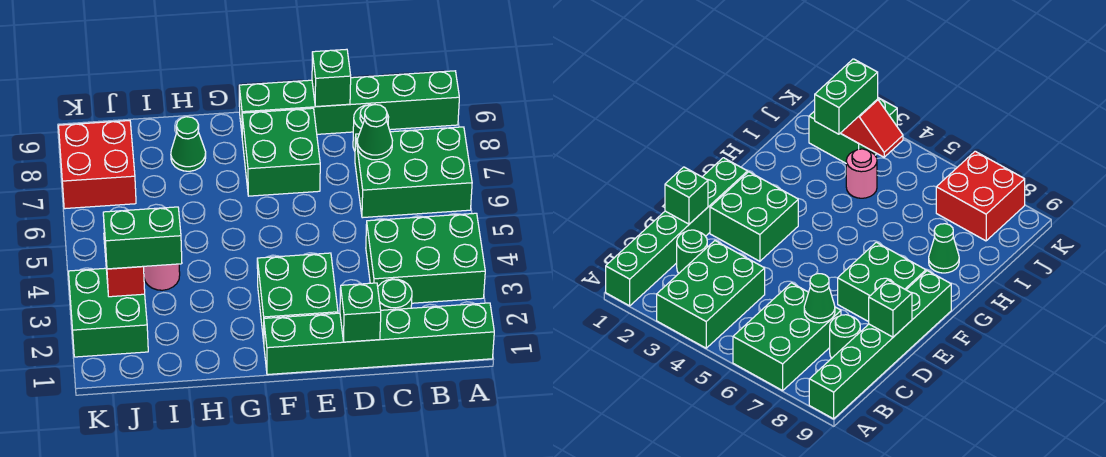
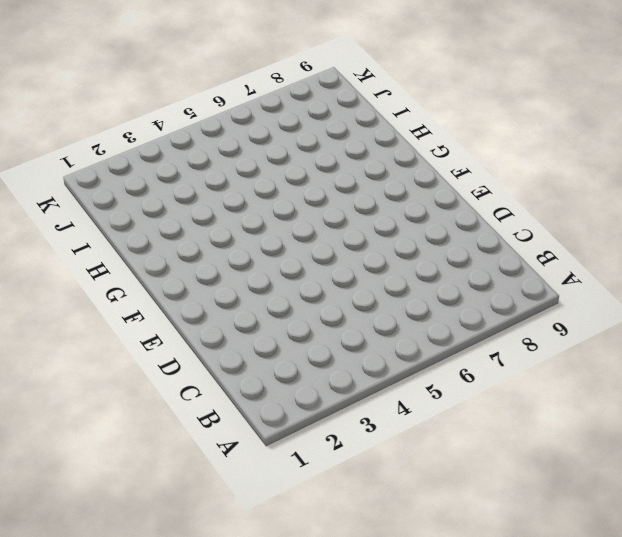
none -> green brick A1:F1 level 1
none -> green brick A3:C4 level 1
none -> green brick A6:C7 level 1

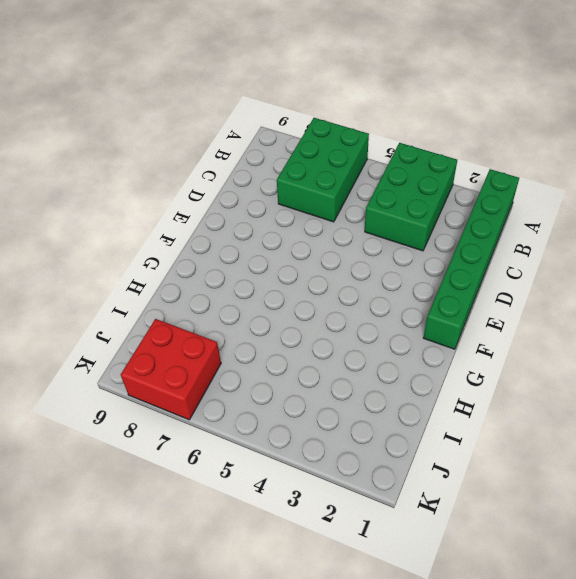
none -> green brick A9:F9 level 1
none -> green round brick C2 level 1
none -> green round brick C8 level 1

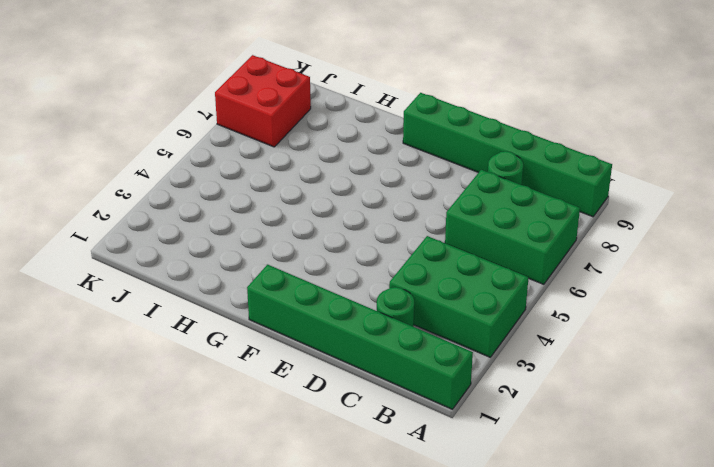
none -> green brick E2:F3 level 1
none -> green brick E7:F8 level 1
none -> green cone H8 level 1

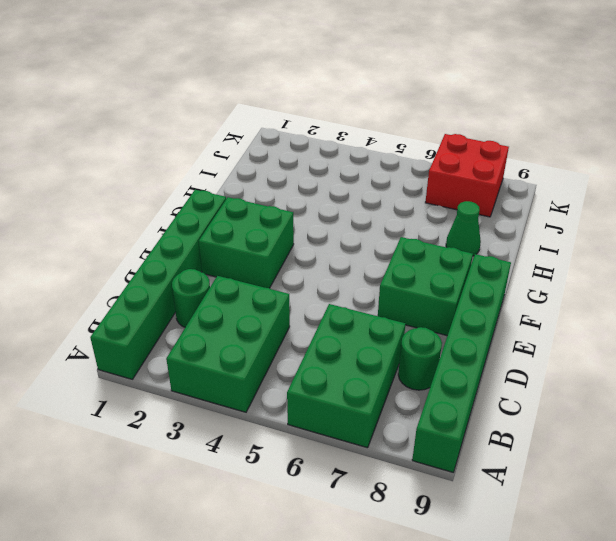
none -> pink round brick I4 level 1
none -> green brick J2:K3 level 1
none -> green cone C7 level 2

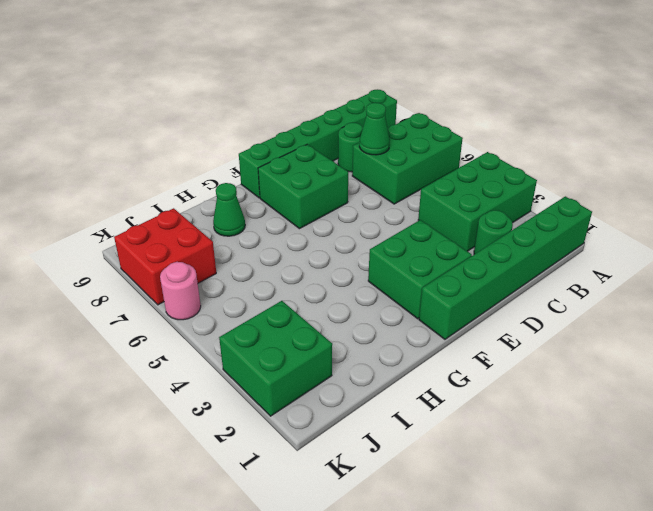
pink round brick K6 level 1 -> pink round brick I4 level 1
none -> green brick D1 level 2
none -> green brick D9 level 2
none -> red slope J3:J4 level 2 top 3

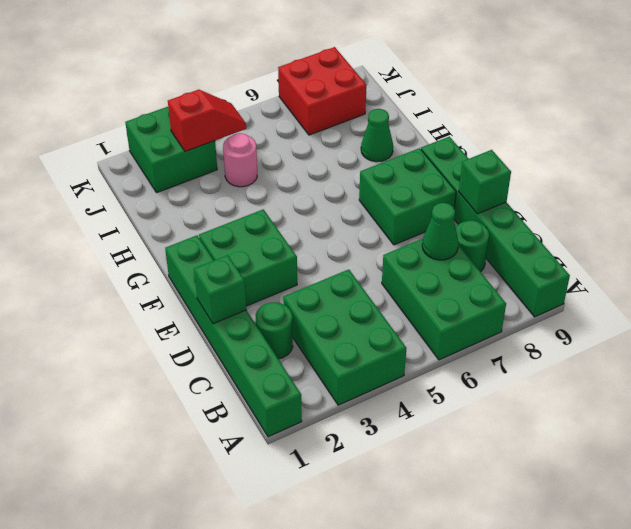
none -> green brick I3:J3 level 3

